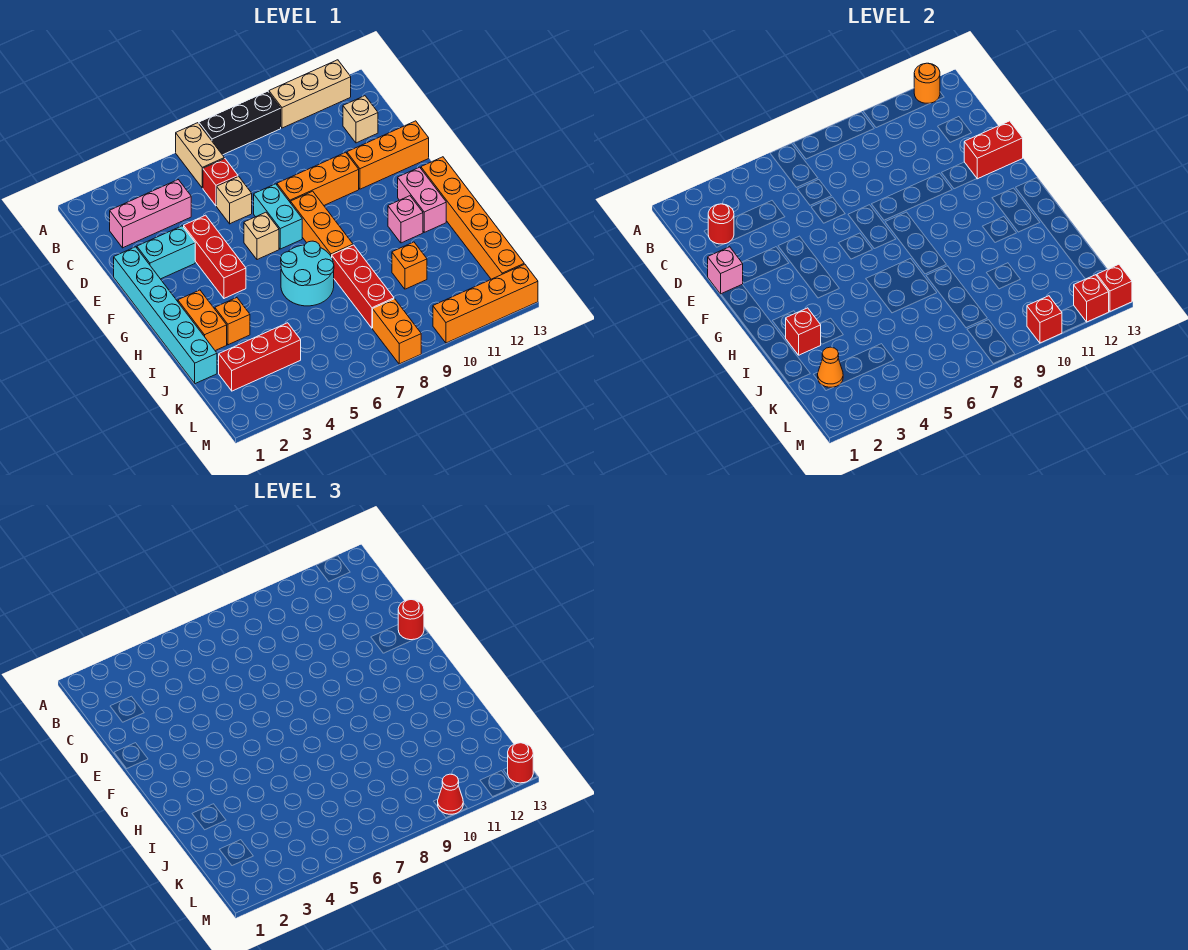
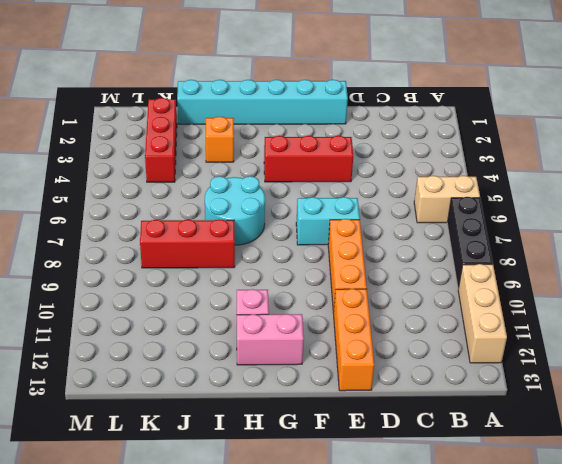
none -> pink brick C2:C4 level 1
none -> red brick C6 level 1
none -> tan brick C12 level 1
none -> tan brick D6 level 1

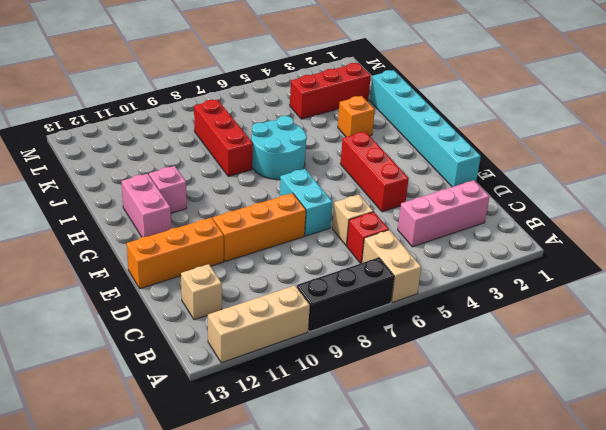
none -> cyan brick E2:E3 level 1
none -> tan brick F6 level 1
none -> orange brick F8:H8 level 1
none -> orange brick G13:L13 level 1

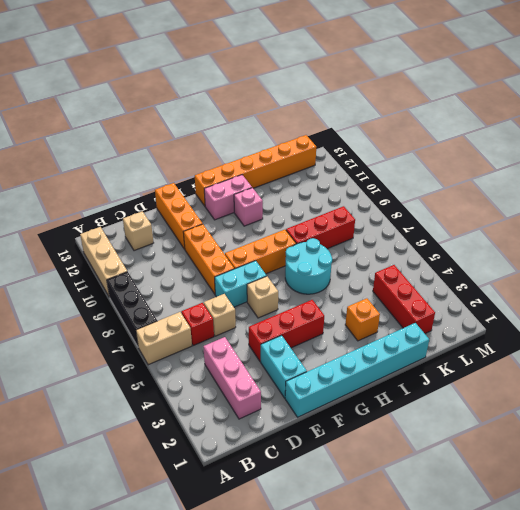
none -> orange brick H2:I2 level 1
none -> orange brick J10 level 1
none -> orange brick L8:M8 level 1
none -> orange brick M10:M13 level 1

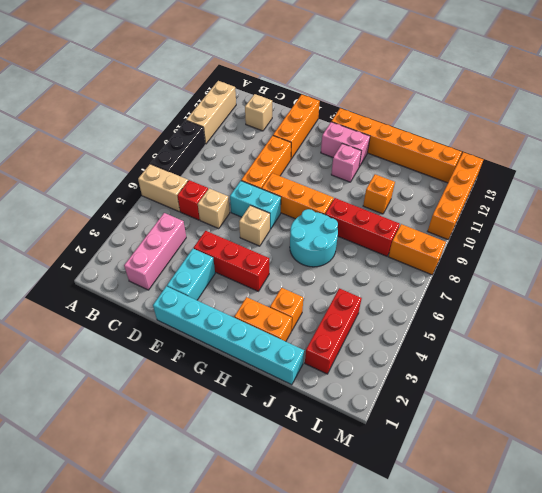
none -> orange round brick A12 level 2
none -> red round brick C2 level 2
none -> pink brick E1 level 2
none -> red brick E12:E13 level 2

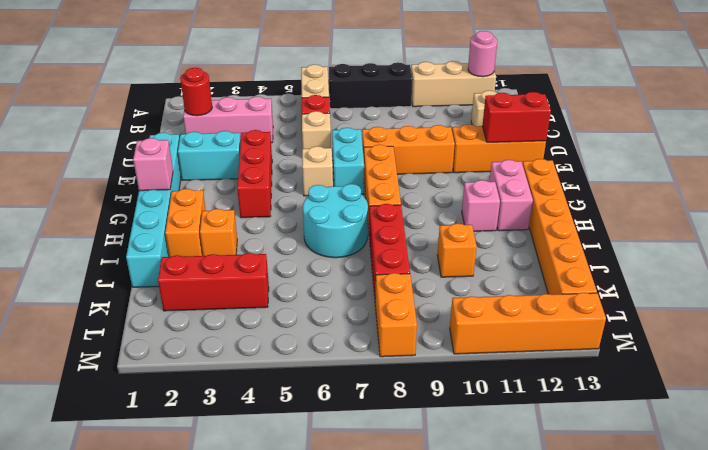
pink round brick A12 level 2 -> orange round brick A12 level 2
pink brick G1 level 2 -> pink brick E1 level 2
none -> red brick I2 level 2
none -> orange cone K2 level 2
none -> red brick M10 level 2
none -> red brick M12 level 2

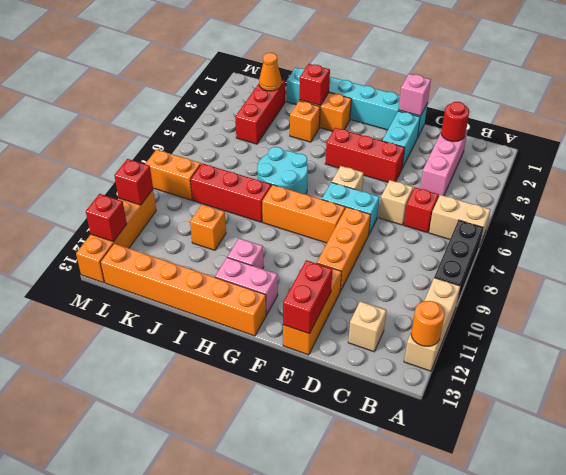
none -> red brick M13 level 2
none -> red round brick E13 level 3
none -> red cone M10 level 3
none -> red round brick M13 level 3

